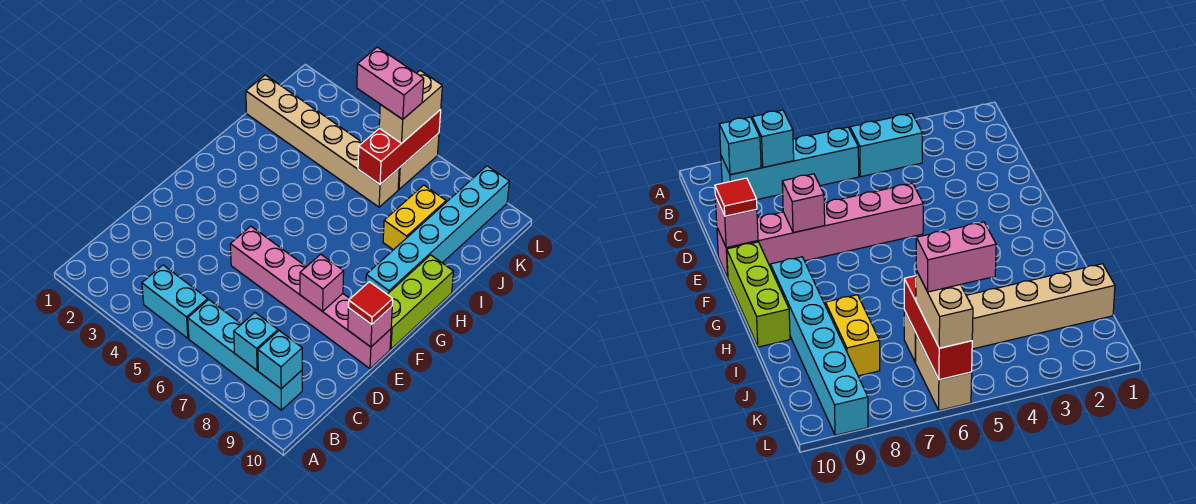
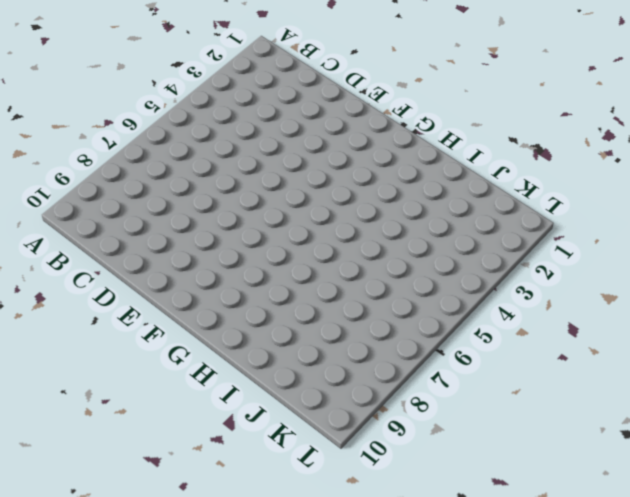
none -> cyan brick B4:B5 level 1
none -> cyan brick B6:B9 level 1
none -> pink brick E5:E10 level 1

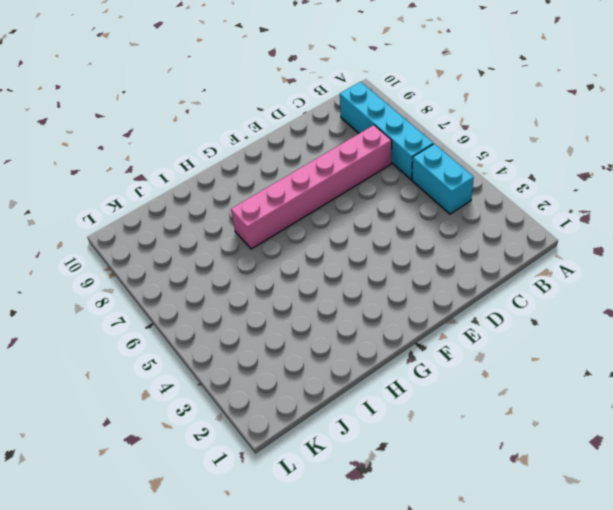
pink brick C7:H7 level 1 -> pink brick E5:E10 level 1
none -> lime brick F10:H10 level 1
none -> cyan brick G9:L9 level 1
none -> yellow brick I8:J8 level 1

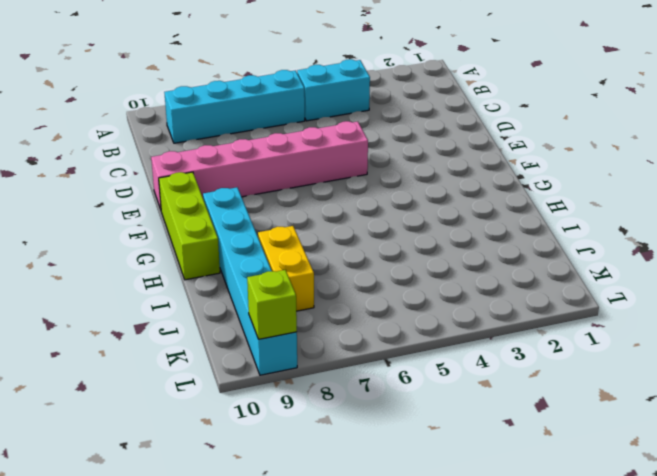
lime brick L9 level 2 -> none
none -> tan brick J1:J6 level 1
none -> tan brick K6:L6 level 1
none -> cyan brick B8 level 2

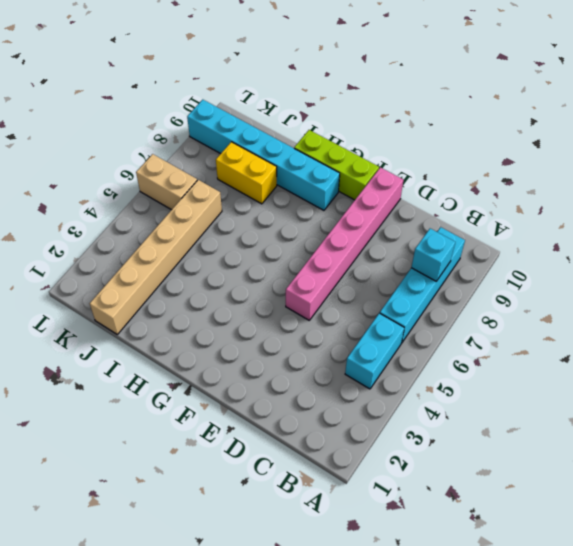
none -> cyan brick B9 level 2
none -> pink brick E8 level 2
none -> pink brick E10 level 2

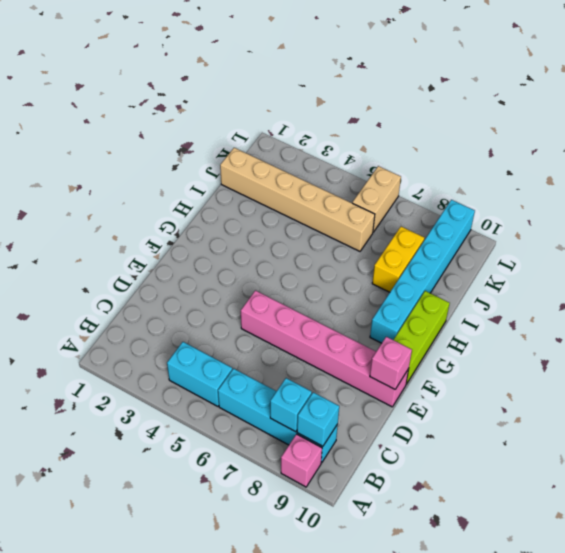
pink brick A9 level 1 -> pink brick E8 level 2
none -> red brick J6:L6 level 2
none -> red tile E10 level 3
none -> tan brick K6:L6 level 3

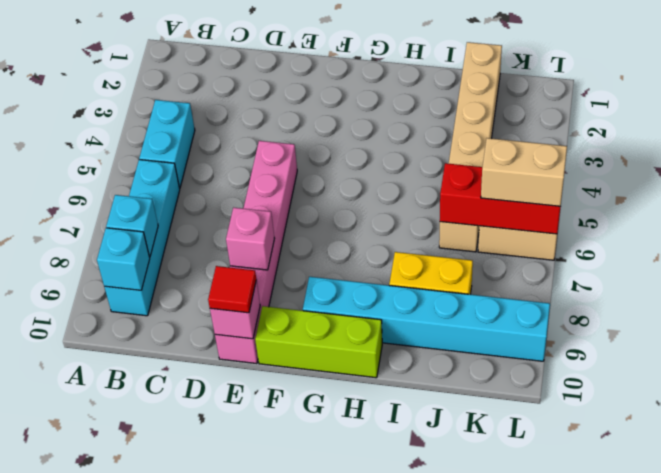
none -> pink brick K5:K6 level 4

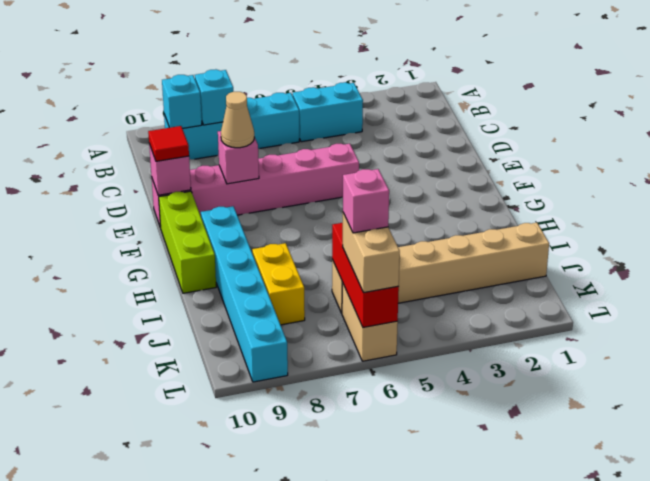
tan cone E8 level 3 -> none
pink brick K6 level 4 -> pink brick K5:K6 level 4

